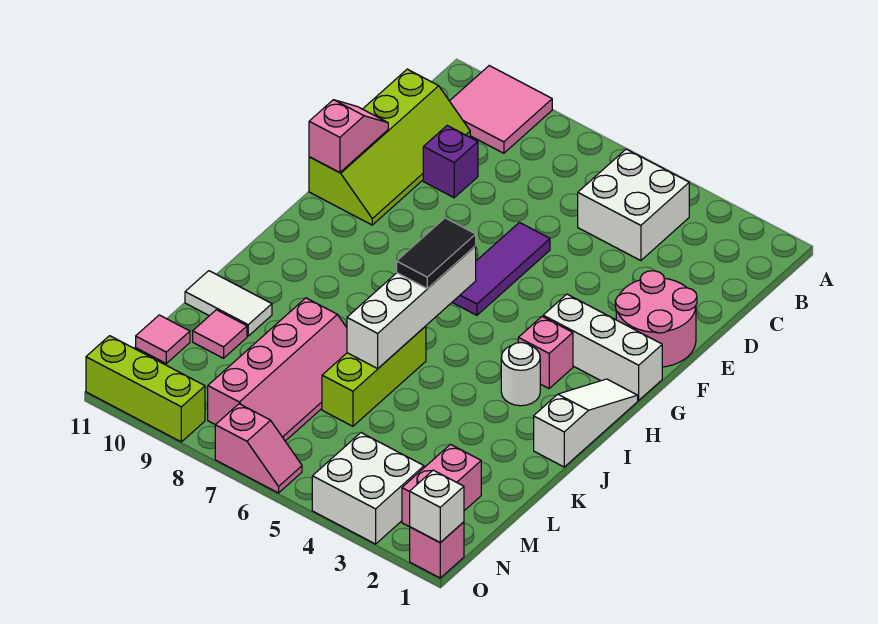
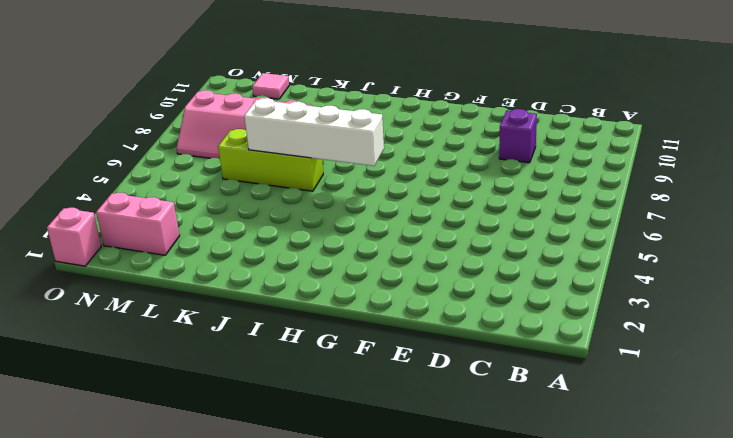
none -> pink tile A9:B10 level 1
none -> white brick B4:C5 level 1
none -> lime slope C10:F11 level 1 top 11

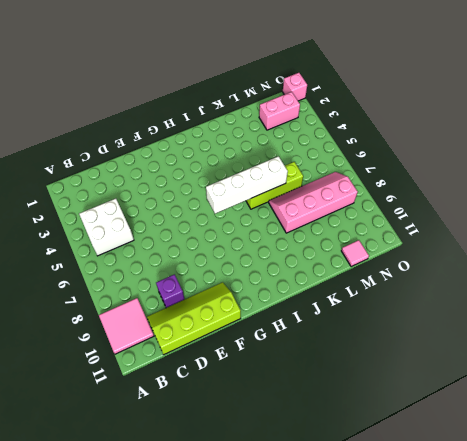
none -> pink round brick E1:F2 level 1
none -> purple tile E6:G6 level 1
none -> white brick G1:G3 level 1

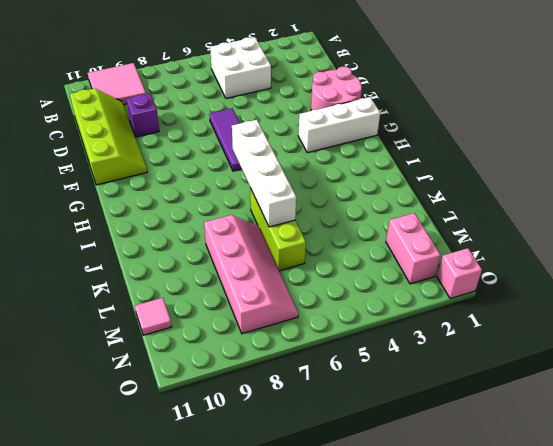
none -> white slope H1:J1 level 1 top J
none -> pink brick H3 level 1
none -> white round brick I3 level 1

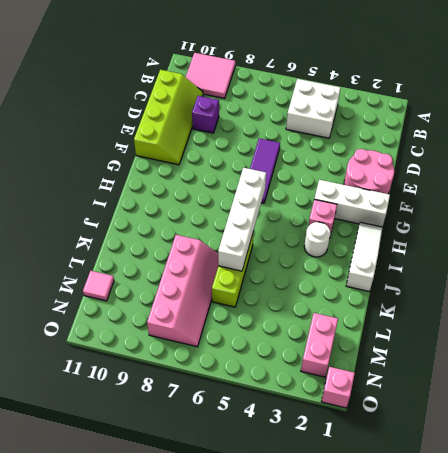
none -> white tile K10:K11 level 1
none -> pink tile L10 level 1
none -> white brick N3:O4 level 1

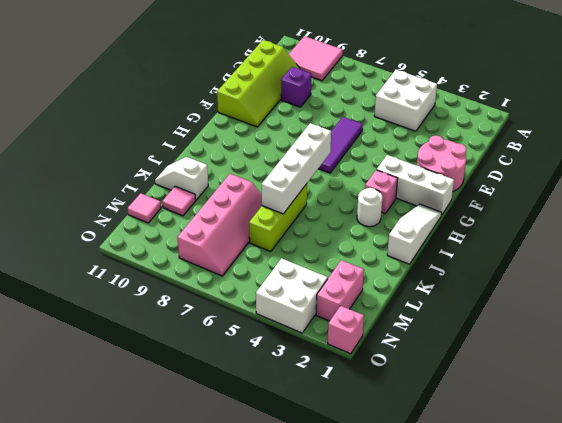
white slope K10:K11 level 1 top 10 -> white tile K10:K11 level 1
none -> pink slope O6:O7 level 1 top 7
none -> lime brick O9:O11 level 1
none -> pink slope E11:F11 level 2 top F

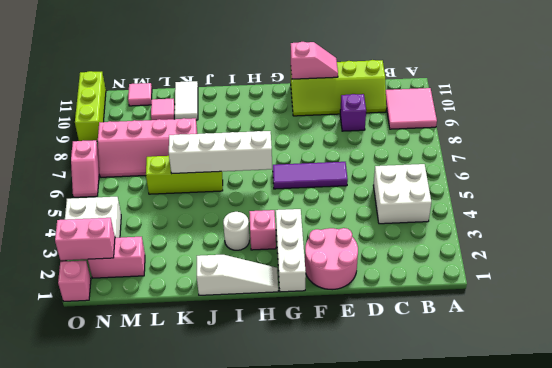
pink brick N2:O2 level 2 -> none
none -> white brick O1 level 2
none -> black tile H6:I6 level 3

